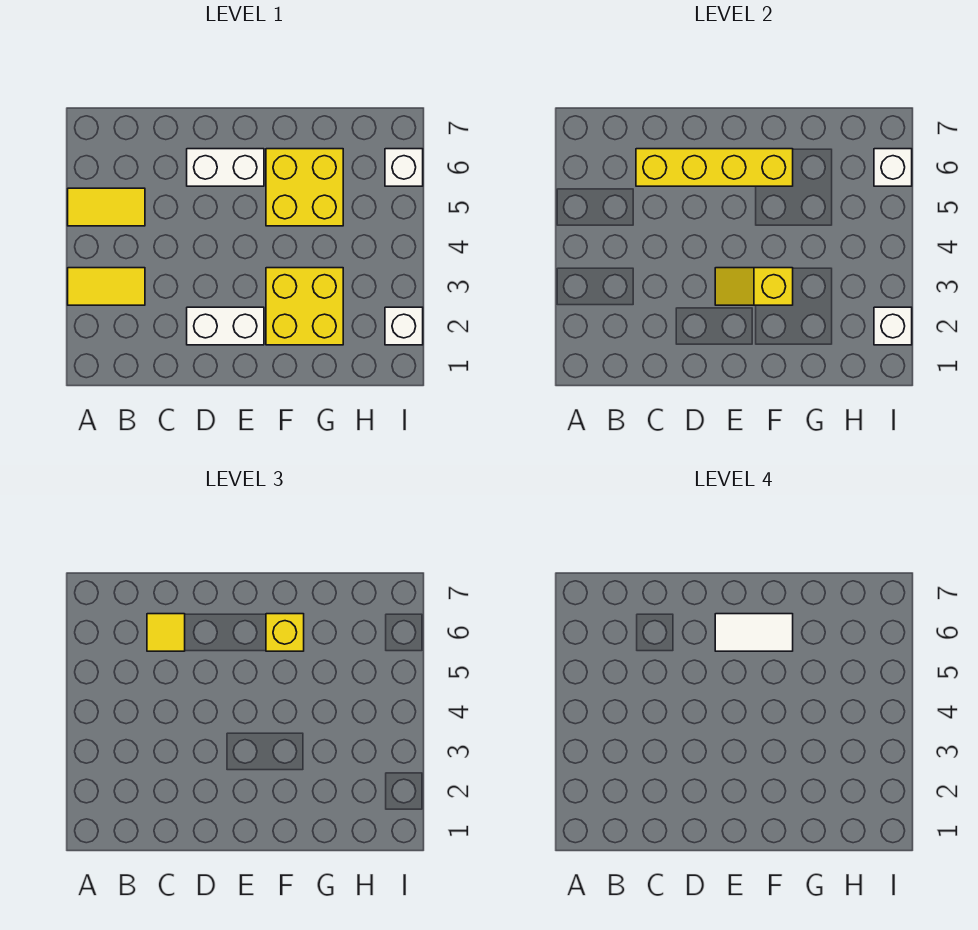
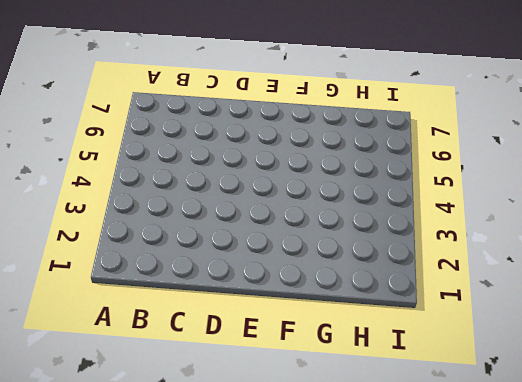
none -> yellow tile A3:B3 level 1
none -> yellow tile A5:B5 level 1
none -> white brick D2:E2 level 1

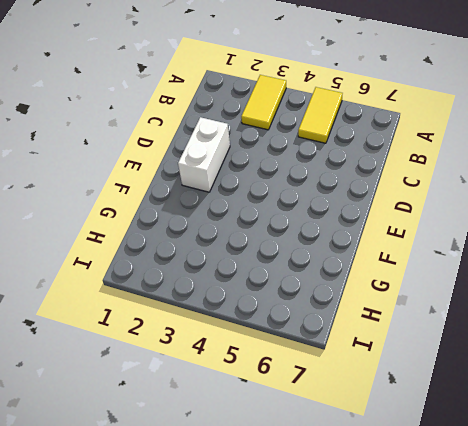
none -> white brick D6:E6 level 1
none -> yellow brick F2:G3 level 1
none -> yellow brick F5:G6 level 1

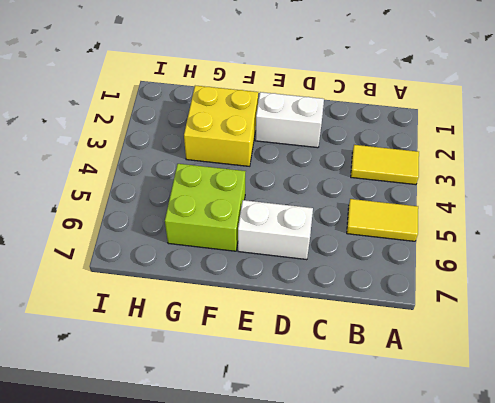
lime brick F5:G6 level 1 -> yellow brick F5:G6 level 1
none -> white brick I2 level 1
none -> white brick I6 level 1
none -> yellow brick C6:F6 level 2

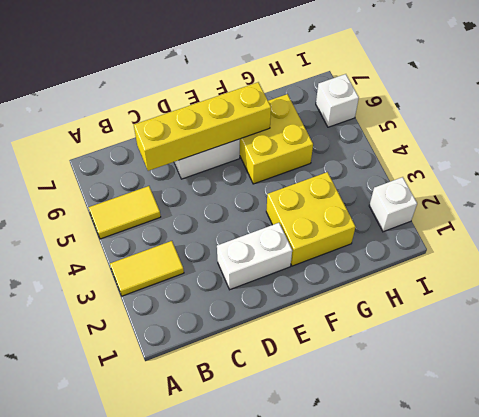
none -> yellow slope E3:F3 level 2 top F
none -> white brick I2 level 2
none -> white brick I6 level 2

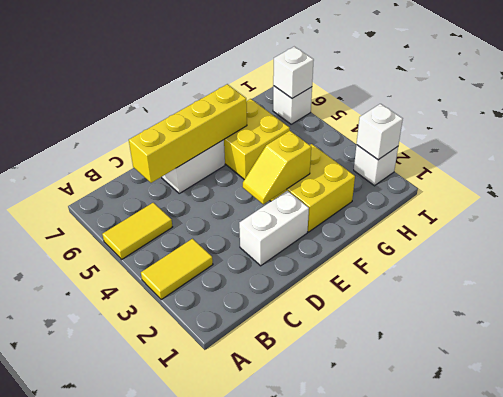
none -> yellow tile C6 level 3
none -> yellow brick F6 level 3
none -> white tile E6:F6 level 4

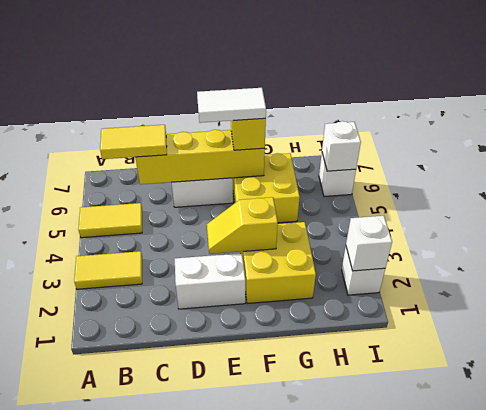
yellow tile B6:C6 level 3 -> yellow tile C6 level 3

